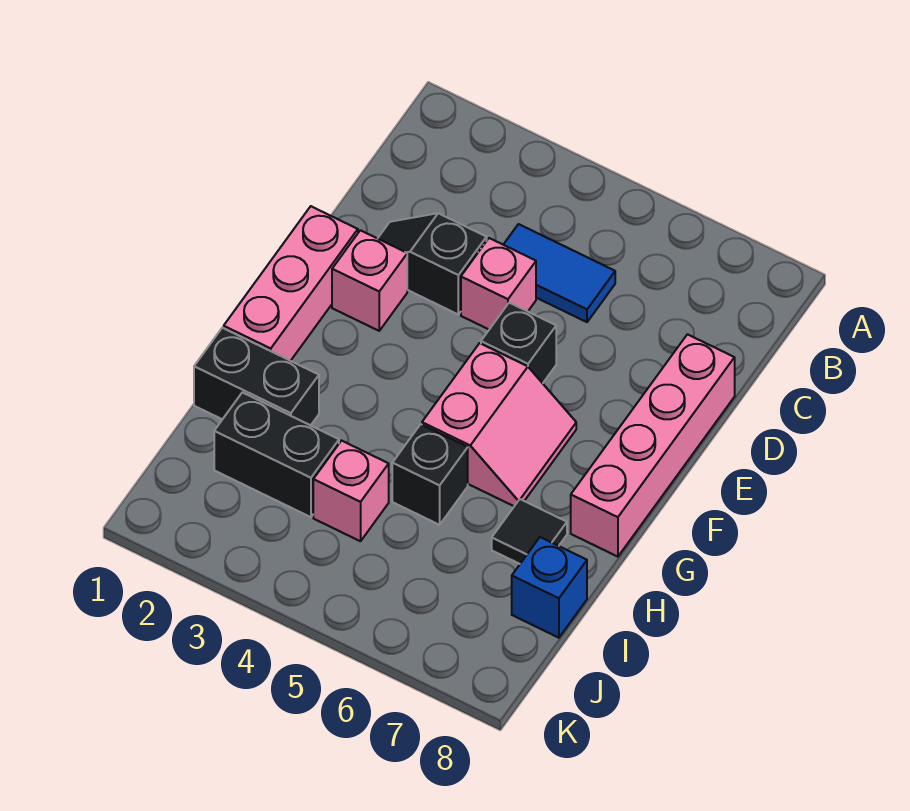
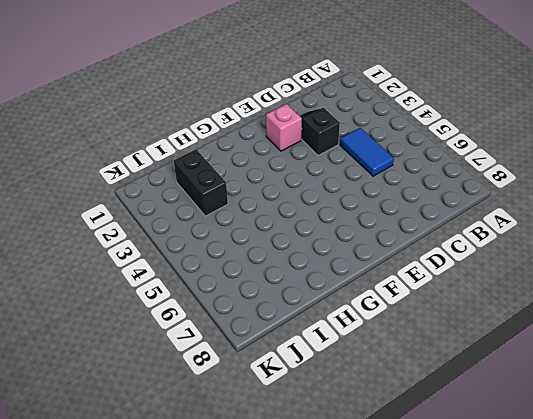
none -> pink brick D4 level 1
none -> pink brick D8:G8 level 1
none -> pink brick E1:G1 level 1

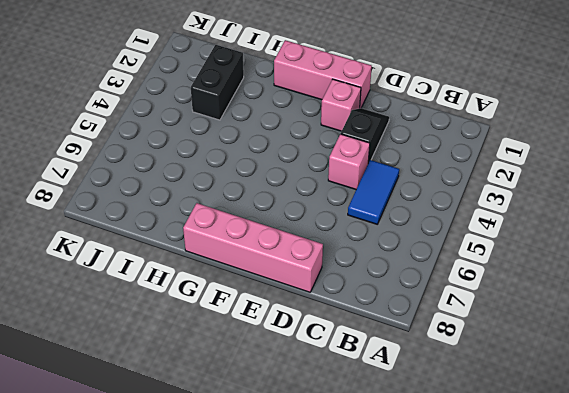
none -> black brick E5 level 1
none -> pink slope F5:G6 level 1 top 5
none -> black brick H1:H2 level 1

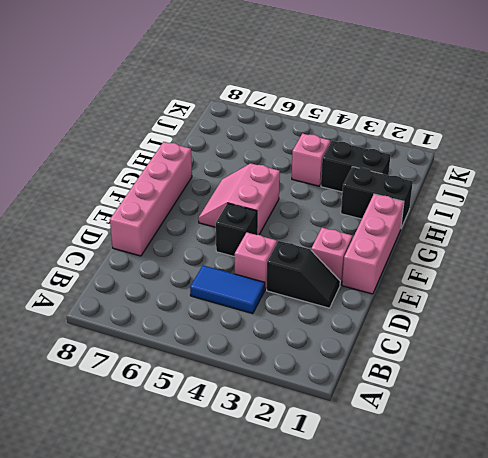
none -> black brick H5 level 1
none -> black tile H7 level 1
none -> blue brick I8 level 1

